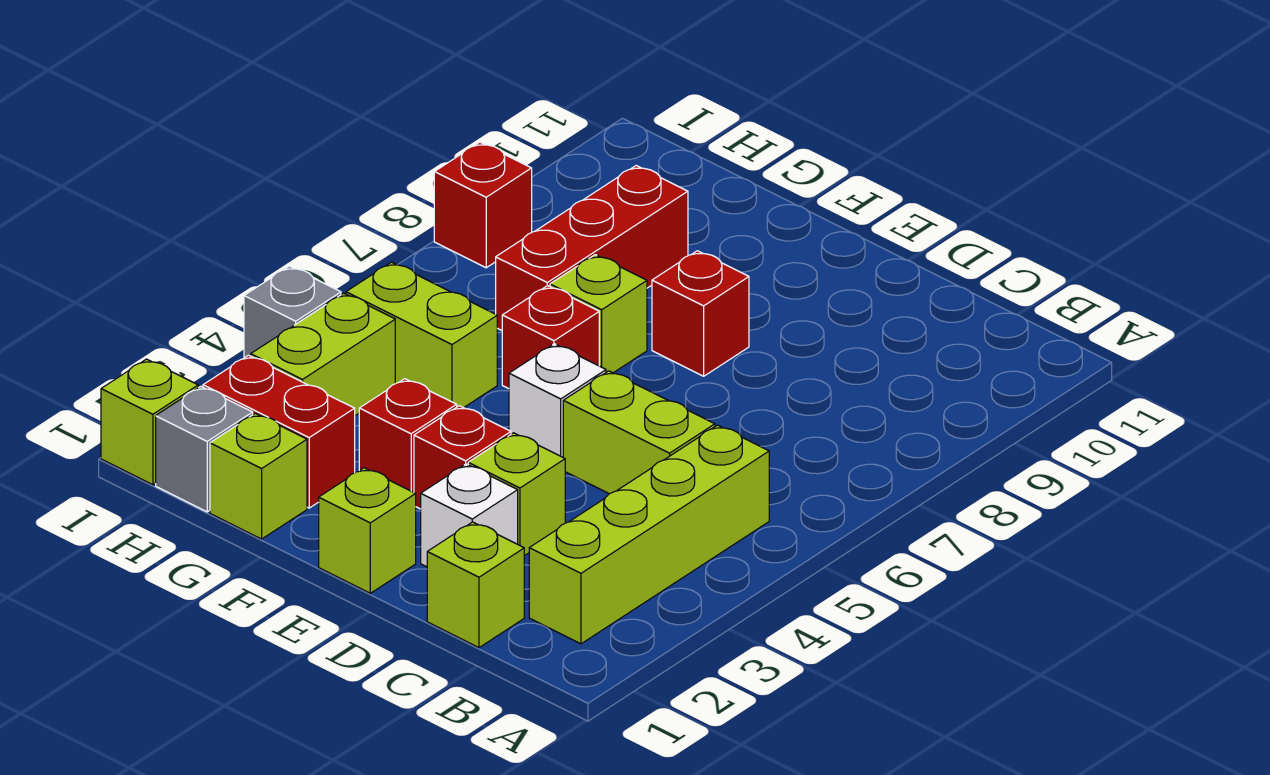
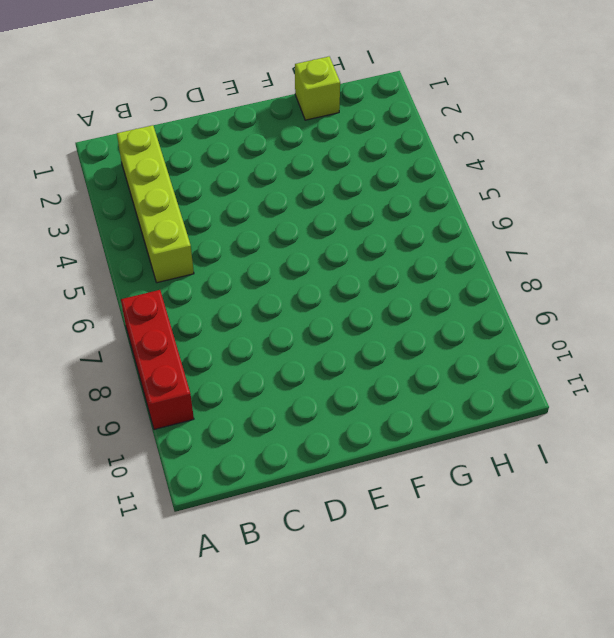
red brick A7:A9 level 1 -> red brick G7:G9 level 1
none -> lime brick C1 level 1
none -> lime brick C5:D5 level 1
none -> white brick D2 level 1

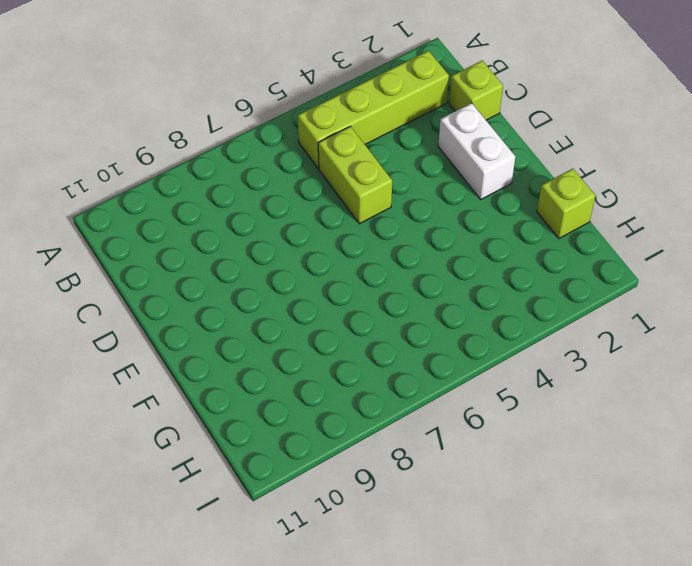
white brick D2:E2 level 1 -> white brick D2 level 1
none -> lime brick D3 level 1
none -> lime brick E1 level 1
none -> red brick E3 level 1

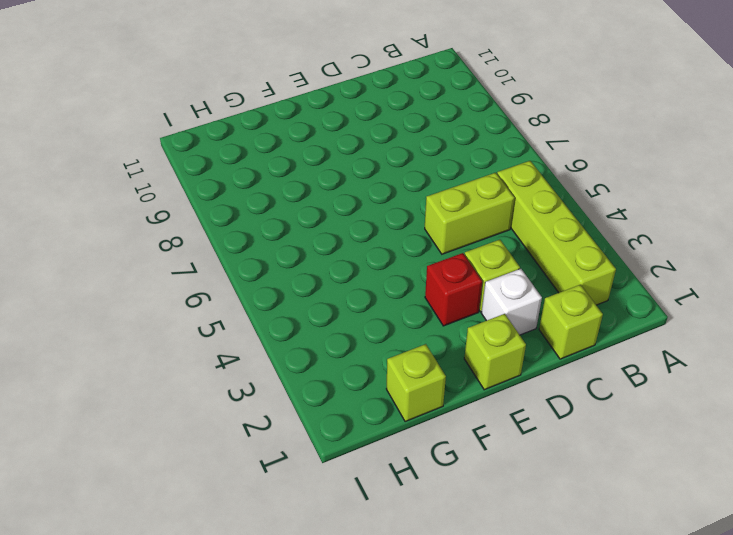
none -> white brick E5 level 1
none -> red brick E8 level 1
none -> red brick F3 level 1

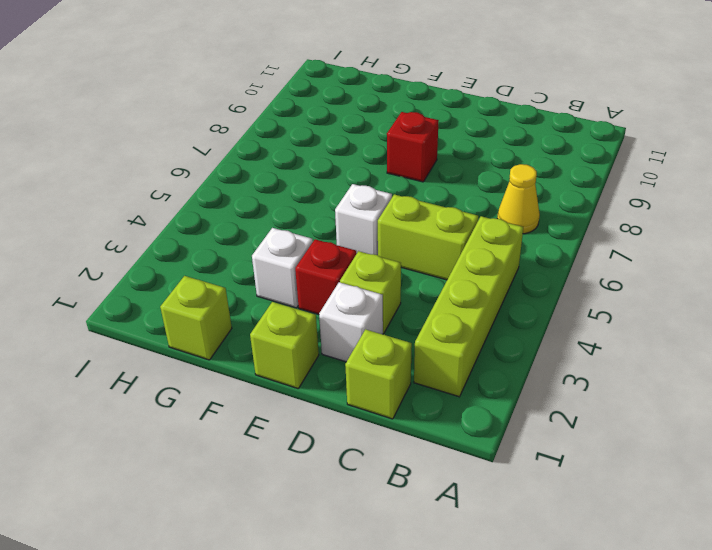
yellow cone B7 level 1 -> none
white brick F3 level 1 -> red brick F3 level 1
none -> red brick F6 level 1
none -> lime brick F7 level 1
none -> red brick G2:H2 level 1

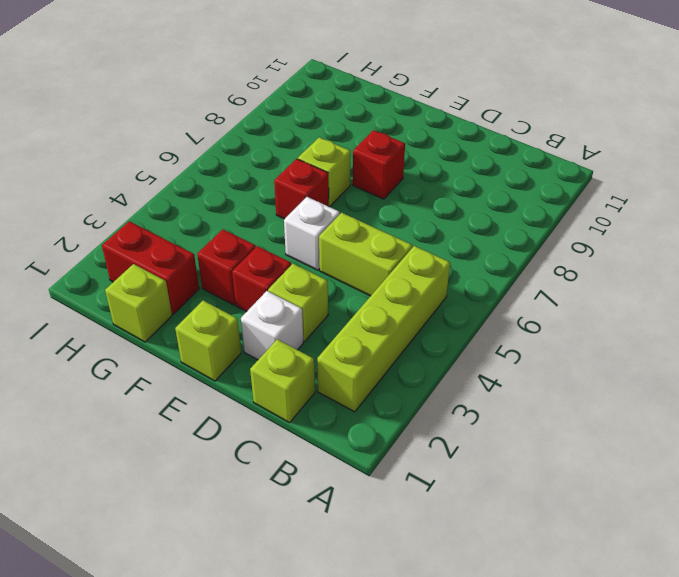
none -> lime brick G5:H5 level 1
none -> red brick G7:G9 level 1
none -> grey brick H1 level 1

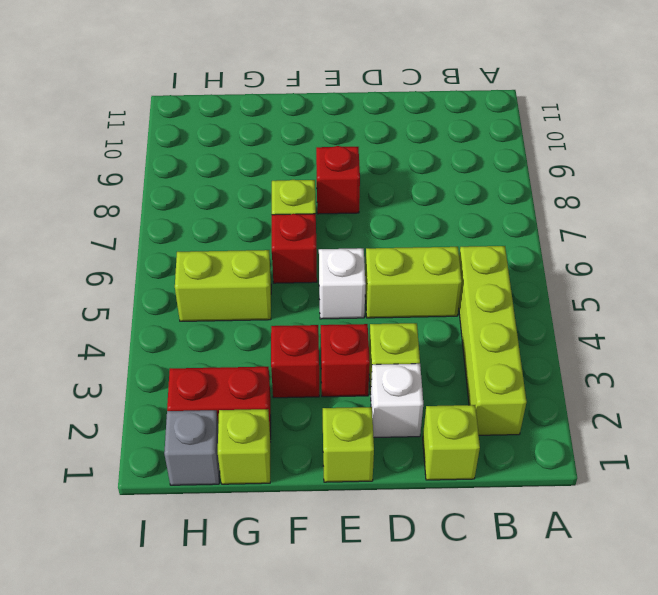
none -> red brick G7:G9 level 1
none -> lime brick H3:H4 level 1
none -> lime brick I1 level 1

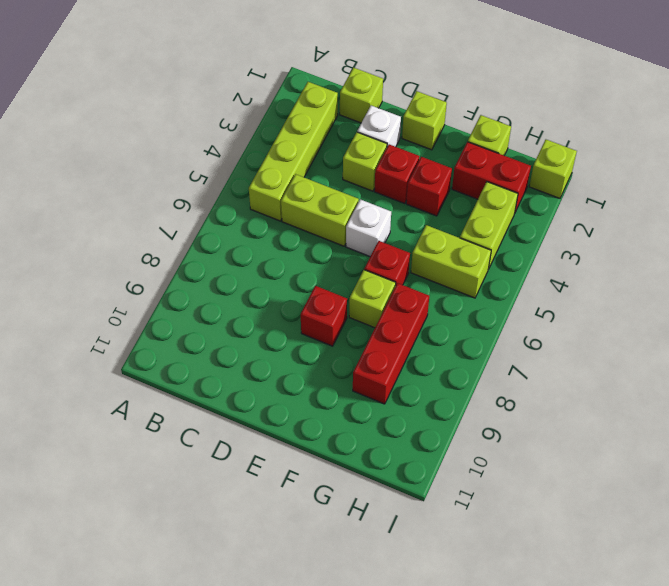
none -> grey brick H1 level 1
none -> grey brick I4 level 1
none -> red brick I8 level 1

